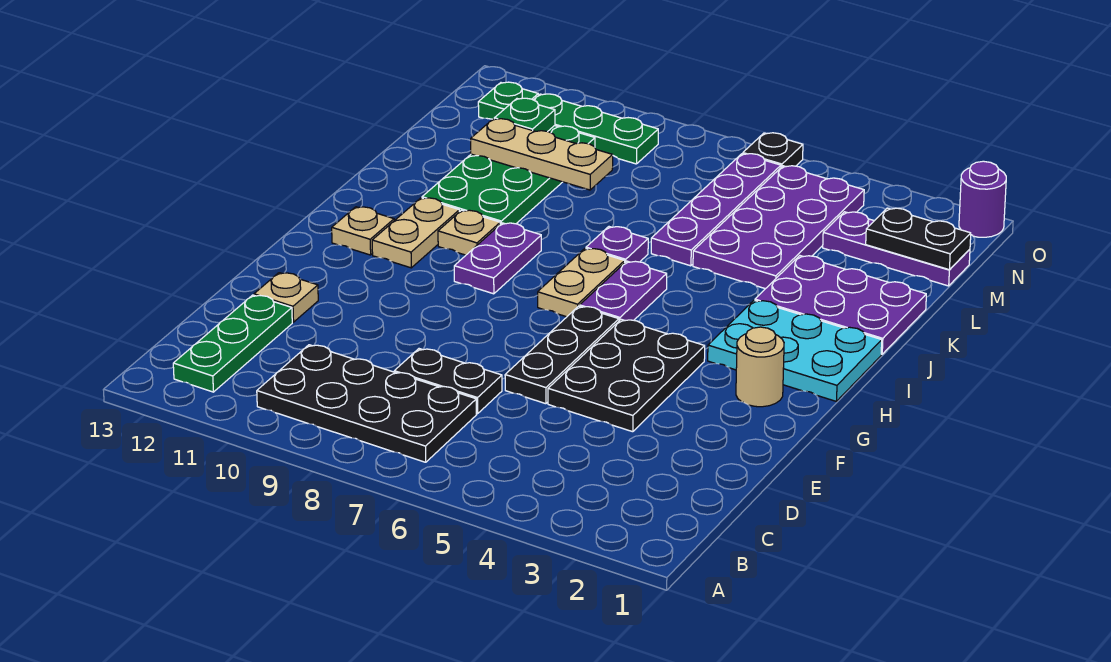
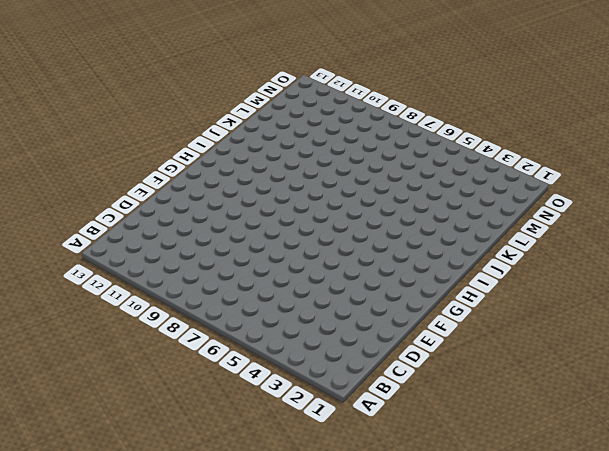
none -> black plate B7:C10 level 1
none -> green plate B12:D12 level 1
none -> black plate D7:D8 level 1

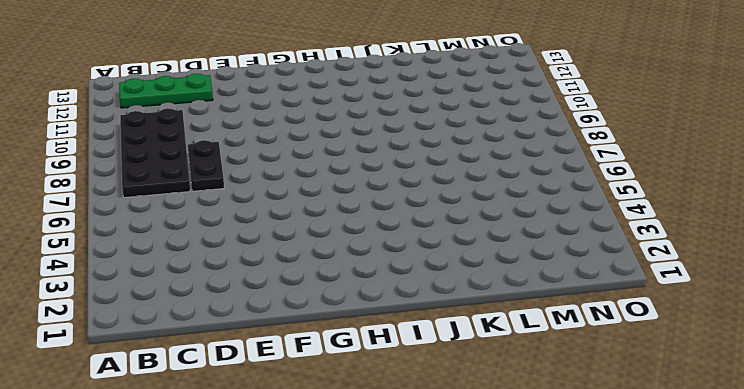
none -> black plate E4:G5 level 1
none -> black plate E6:G6 level 1
none -> tan plate E12 level 1

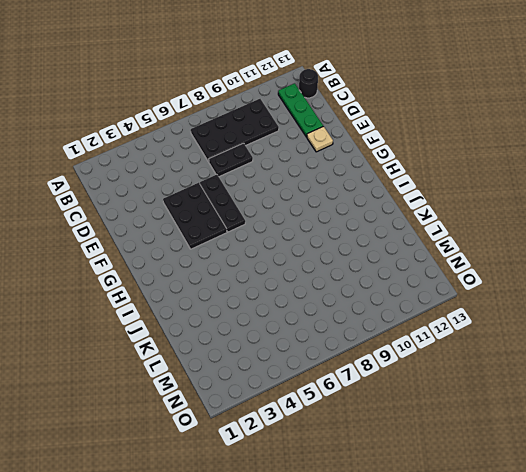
black round brick B13 level 1 -> none
none -> tan round brick G2 level 1
none -> cyan plate H1:I3 level 1
none -> purple plate H6:I6 level 1

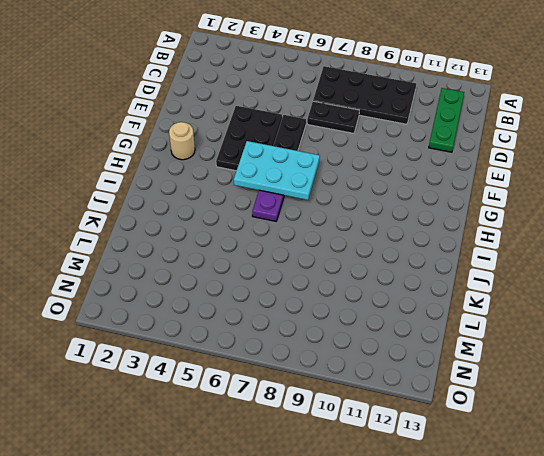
cyan plate G5:H7 level 2 -> cyan plate H1:I3 level 1
none -> tan plate E12 level 1
none -> tan plate H7:I7 level 1
none -> purple plate H9:I9 level 1

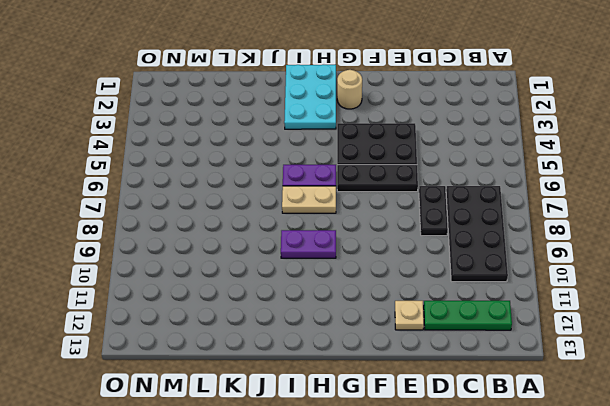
none -> tan plate H11:I11 level 1
none -> tan plate H12 level 1
none -> tan plate I10 level 1

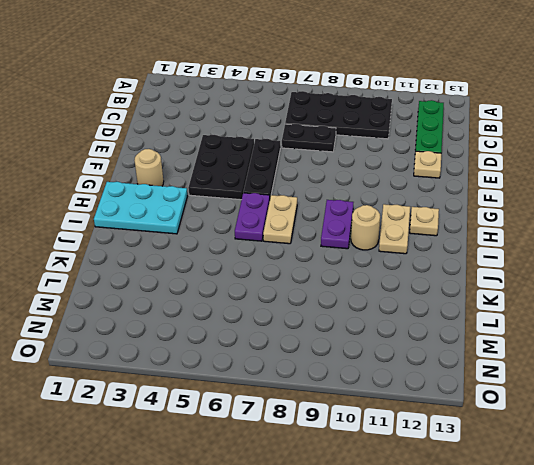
tan round brick I10 level 1 -> tan plate I10 level 1
none -> purple plate J1:K3 level 1
none -> purple plate J7 level 1
none -> green plate J10:M11 level 1

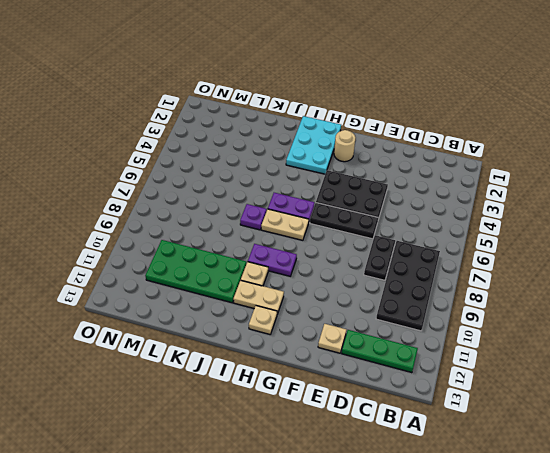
none -> purple plate J1:K3 level 1
none -> purple plate K4:N5 level 1
none -> purple plate K6:N6 level 1

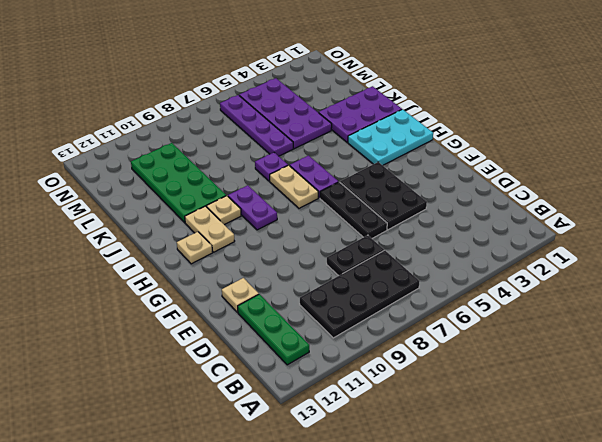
none -> tan round brick G2 level 1
none -> purple plate M1:M3 level 1
none -> green plate N9:N11 level 1

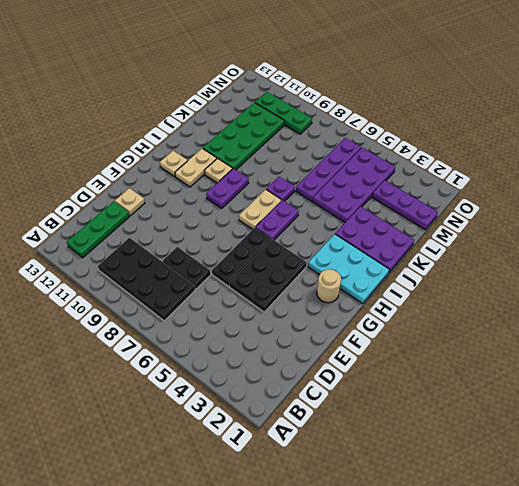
none -> green plate N12 level 1
none -> purple round brick O1 level 1
none -> black plate O6 level 1

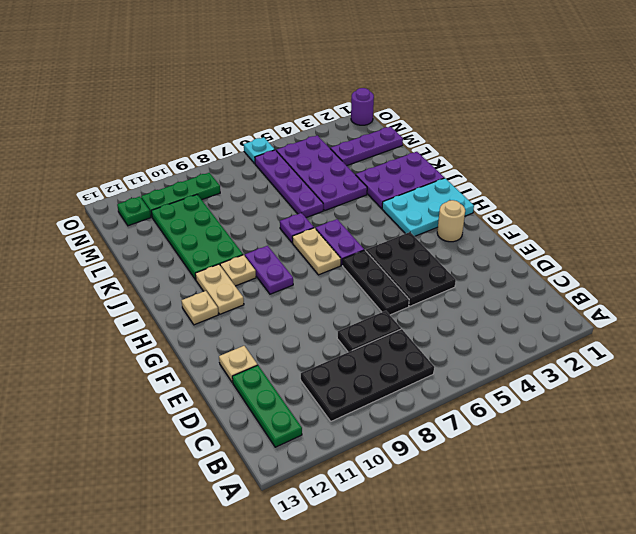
cyan plate O6 level 1 -> black plate O6 level 1
none -> tan plate L9:L11 level 2
none -> black plate M1:M2 level 2
none -> green plate M11 level 2

